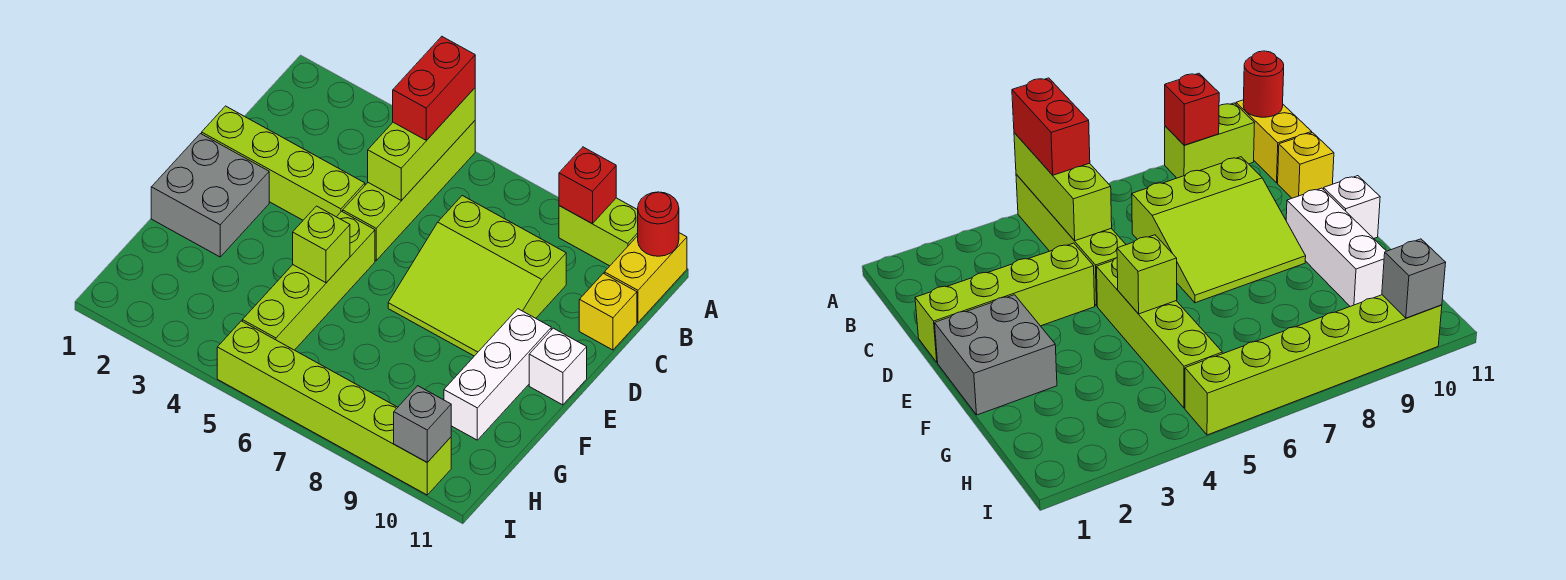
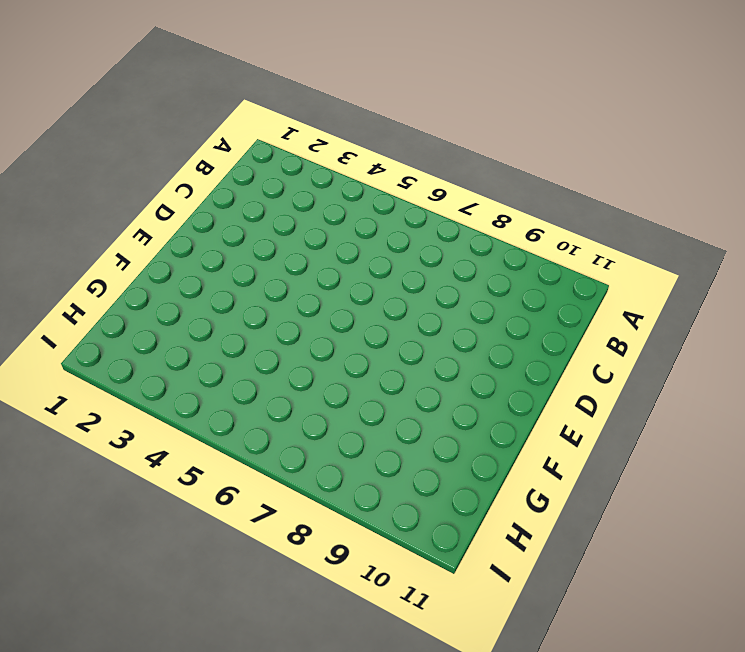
none -> lime brick A5:D5 level 1
none -> lime brick A9:A10 level 1
none -> yellow brick A11:B11 level 1

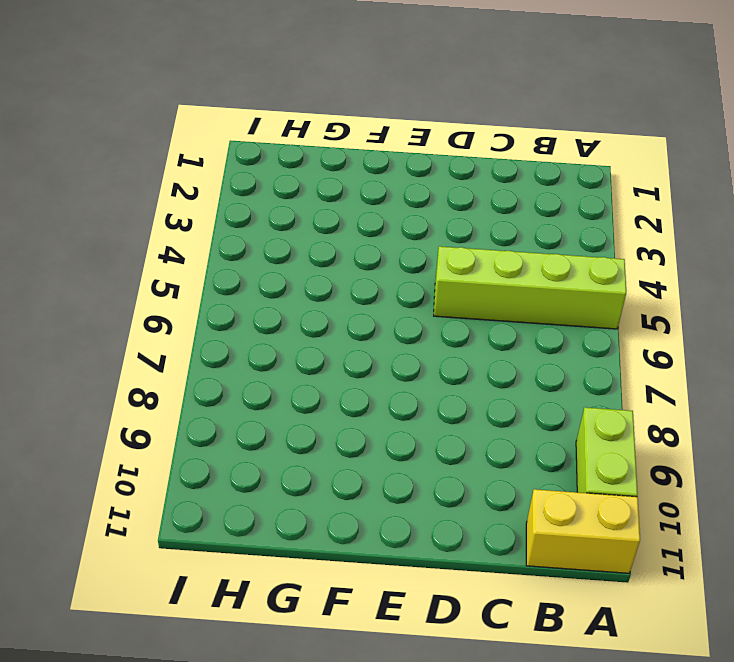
none -> lime slope C7:E9 level 1 top C
none -> yellow brick C11 level 1
none -> lime brick D1:D4 level 1

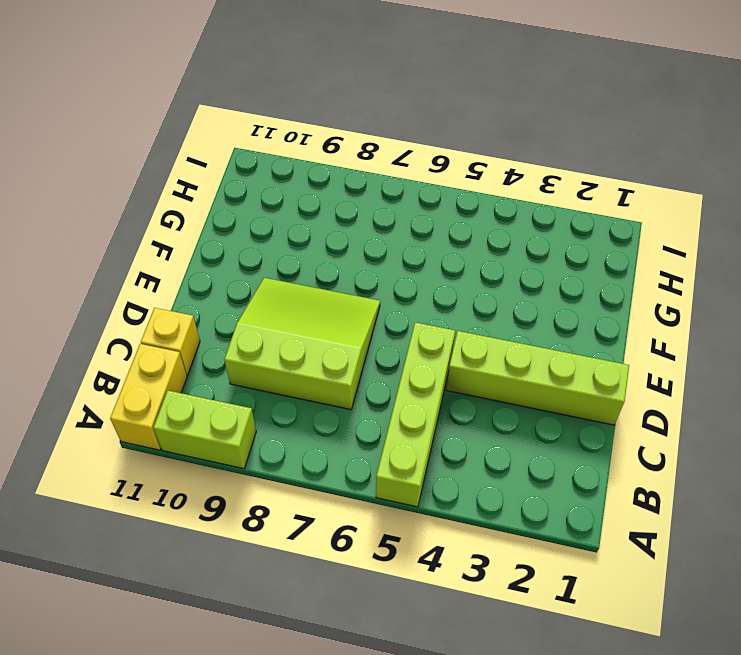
none -> grey brick E1:F2 level 1
none -> lime brick E5:H5 level 1
none -> white brick E10:G10 level 1

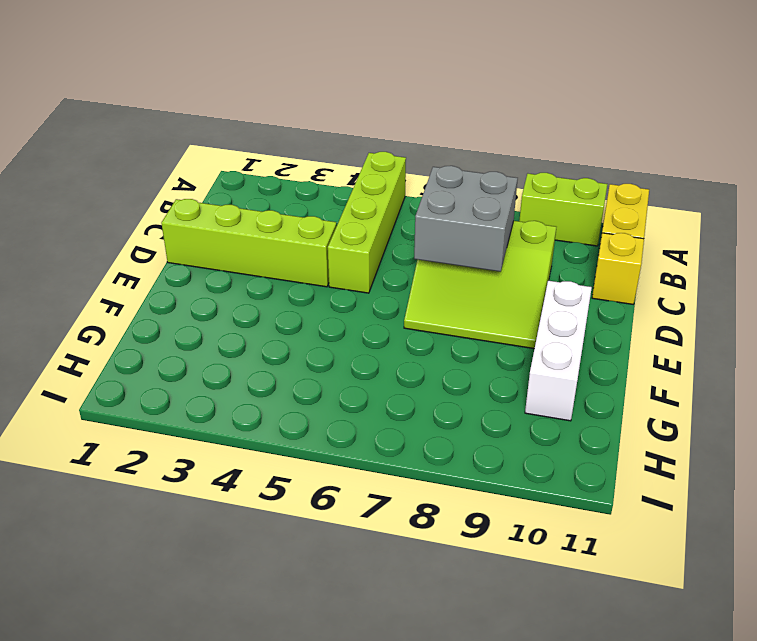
grey brick C7:D8 level 2 -> grey brick E1:F2 level 1
none -> lime brick E5:H5 level 1
none -> white brick E11 level 1
none -> lime brick I5:I10 level 1

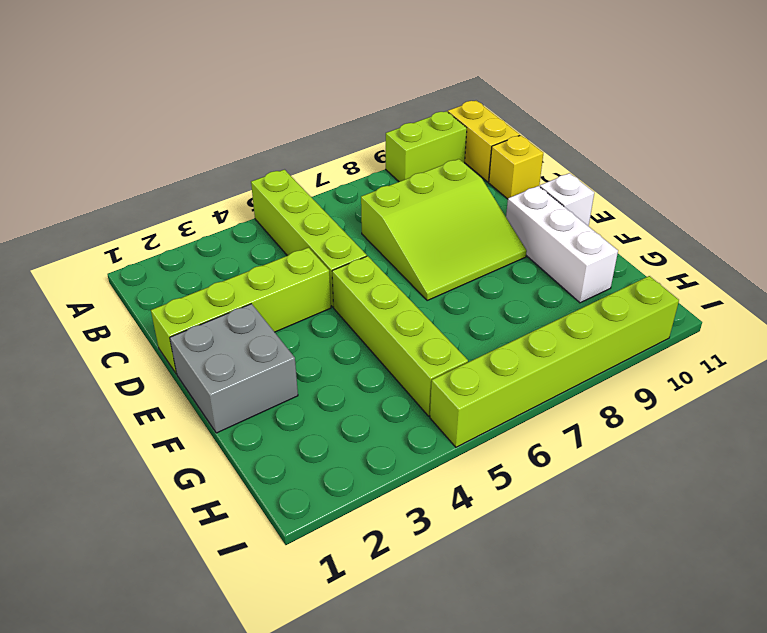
none -> lime brick A5:C5 level 2
none -> red brick A9 level 2
none -> red round brick A11 level 2

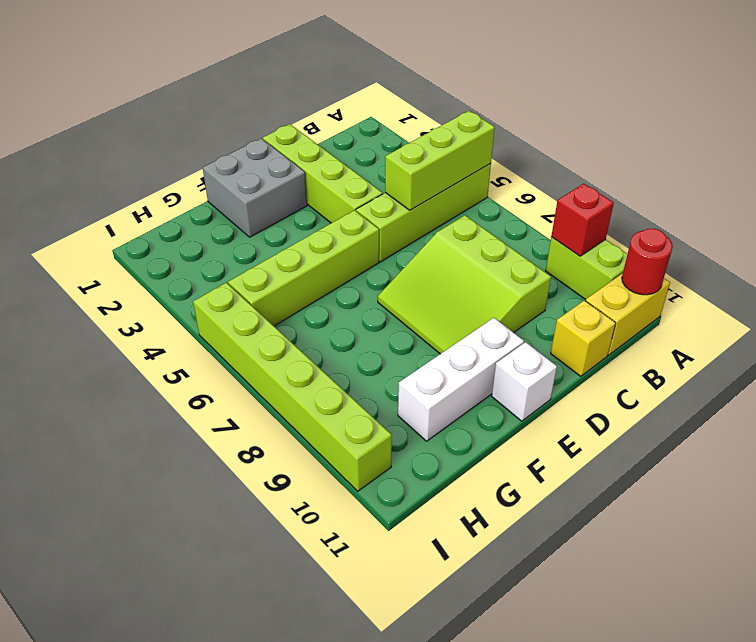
none -> lime brick F5 level 2
none -> grey brick I10 level 2
none -> red brick A5:B5 level 3

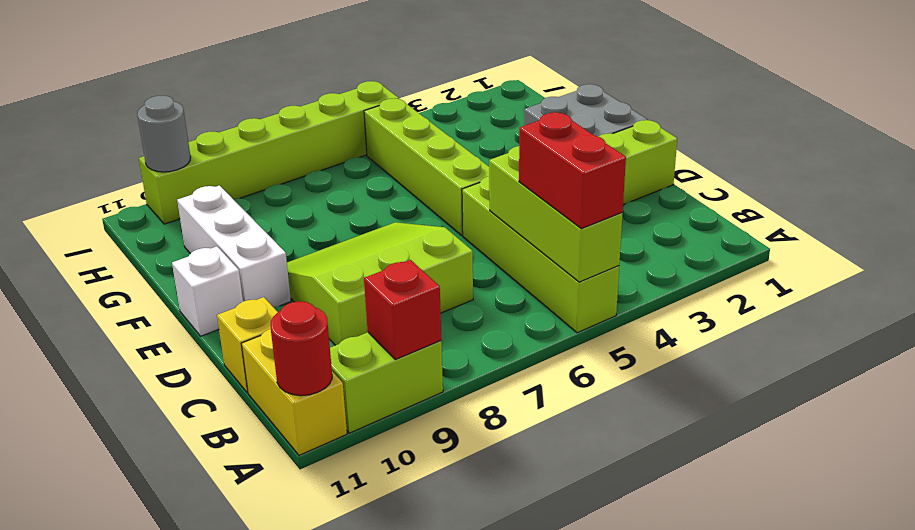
grey round brick I10 level 2 -> grey brick I10 level 2
none -> lime brick F5 level 2

